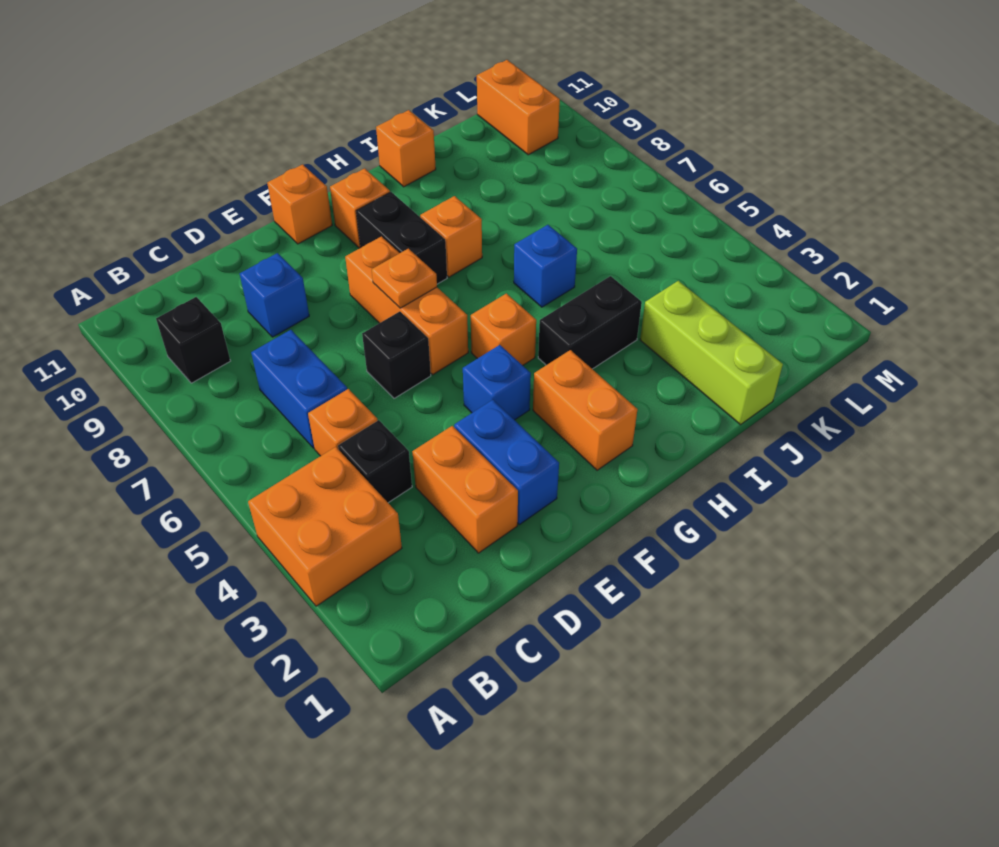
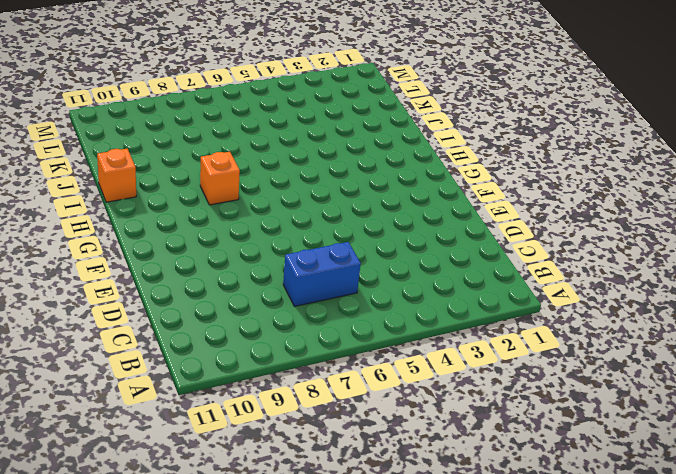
none -> orange brick A3:B4 level 1
none -> black brick B9 level 1
none -> black brick C4 level 1

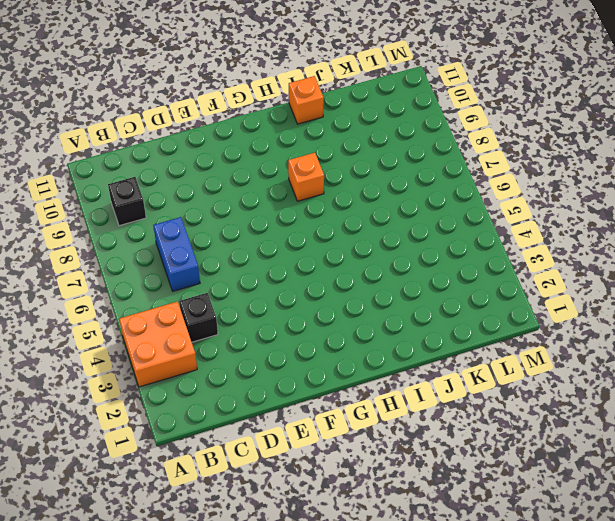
none -> orange brick C5 level 1
none -> orange brick D2:D3 level 1
none -> blue brick D9 level 1

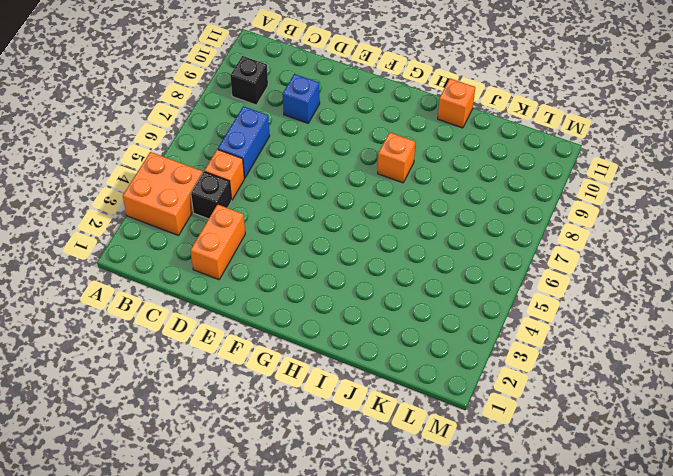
none -> blue brick E2:E3 level 1
none -> black brick E6 level 1
none -> blue brick F4 level 1

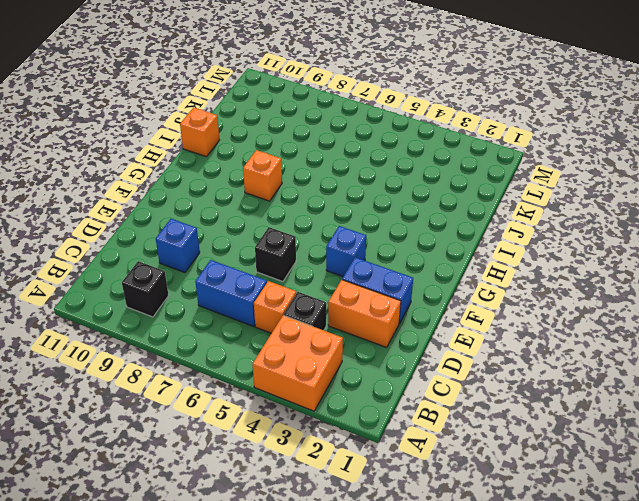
none -> orange brick F6:F8 level 1
none -> orange brick F11 level 1
none -> orange brick G2:G3 level 1

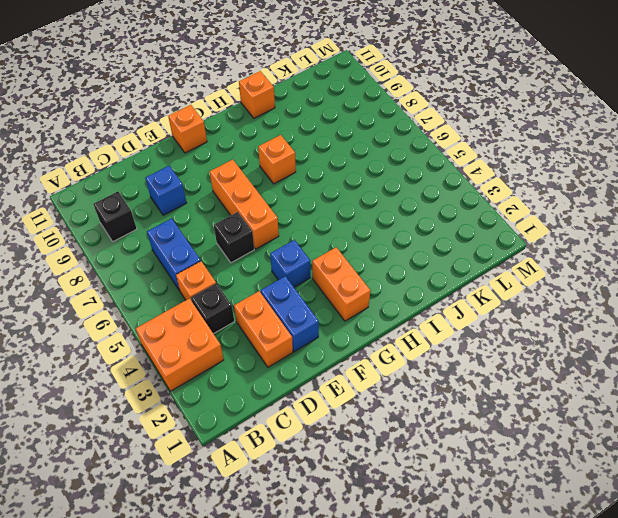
none -> orange brick G5 level 1
none -> black brick G8:G9 level 1
none -> orange brick G10 level 1

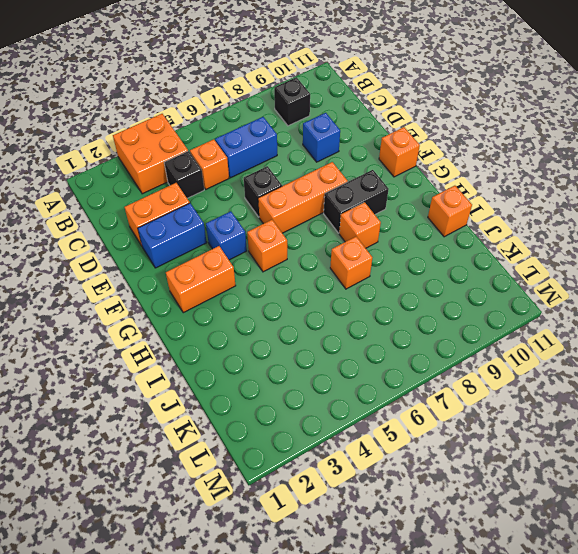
orange brick I7 level 1 -> orange brick G10 level 1
none -> black brick H4:I4 level 1
none -> blue brick I6 level 1
none -> lime brick J1:J3 level 1

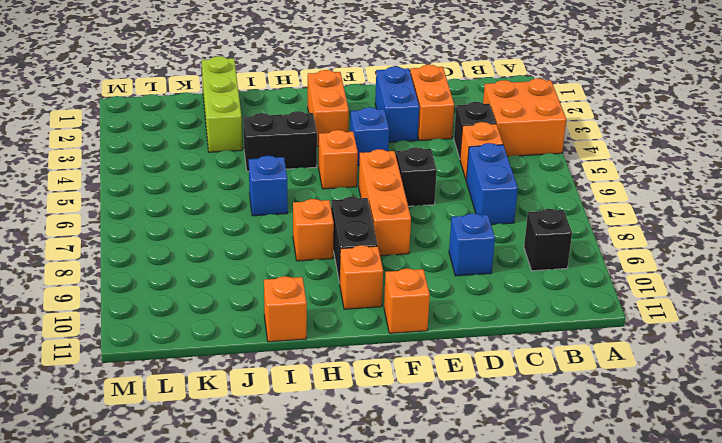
none -> orange brick L10:L11 level 1
none -> orange plate F7 level 2

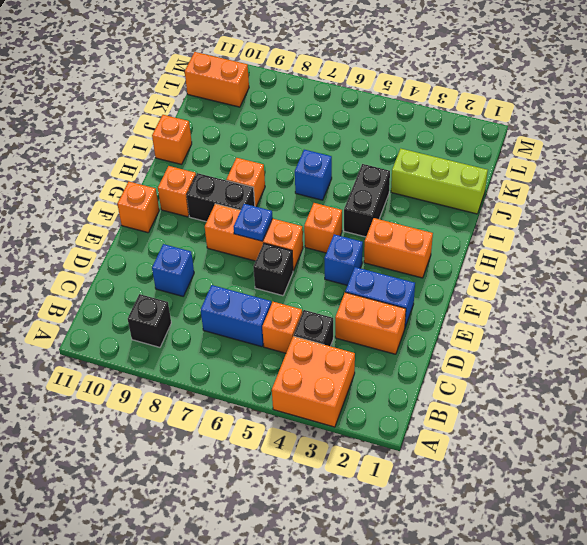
blue plate F7 level 2 -> orange plate F7 level 2

